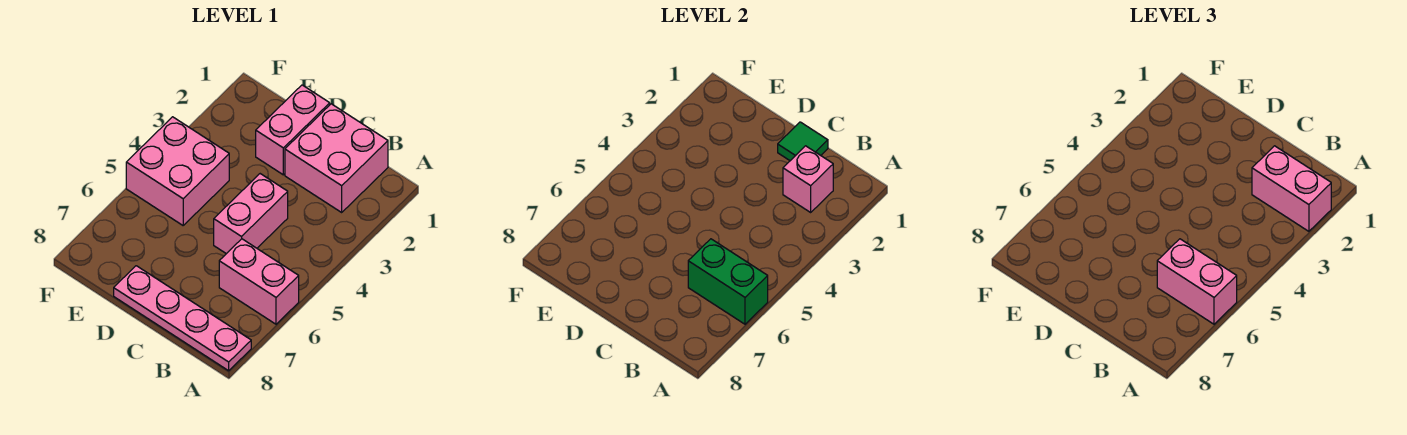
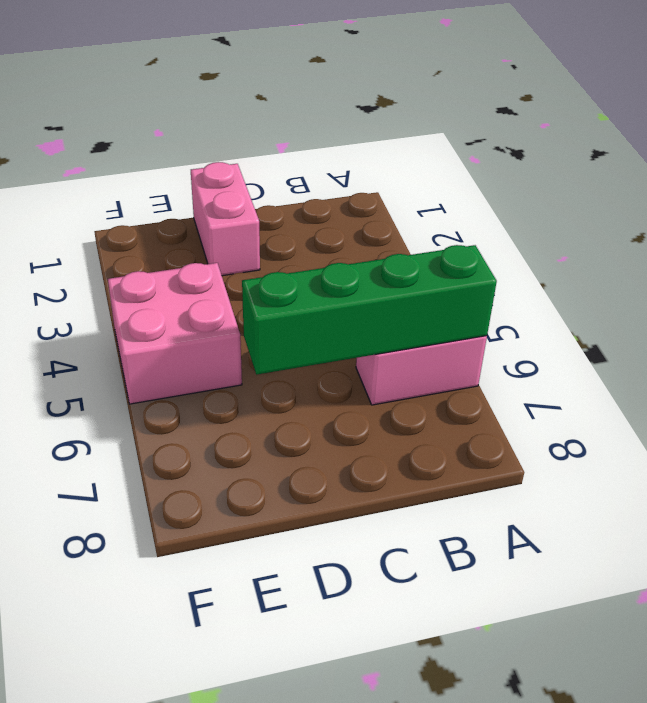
green brick A6:D6 level 2 -> green brick A6:B6 level 2
none -> pink plate A8:D8 level 1
none -> pink brick B1:C2 level 1

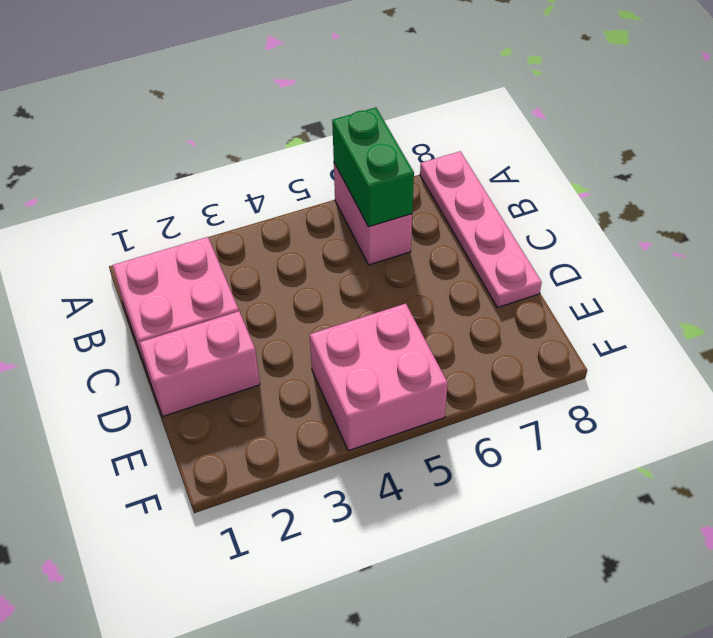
none -> pink brick C4:C5 level 1
none -> pink brick B2 level 2

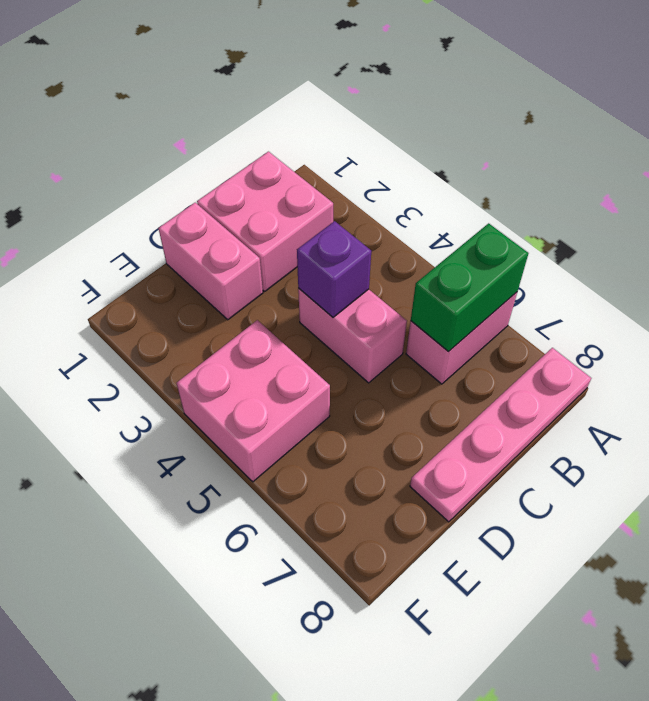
purple brick C4 level 2 -> none
none -> pink brick B2 level 2
none -> green tile C1 level 2

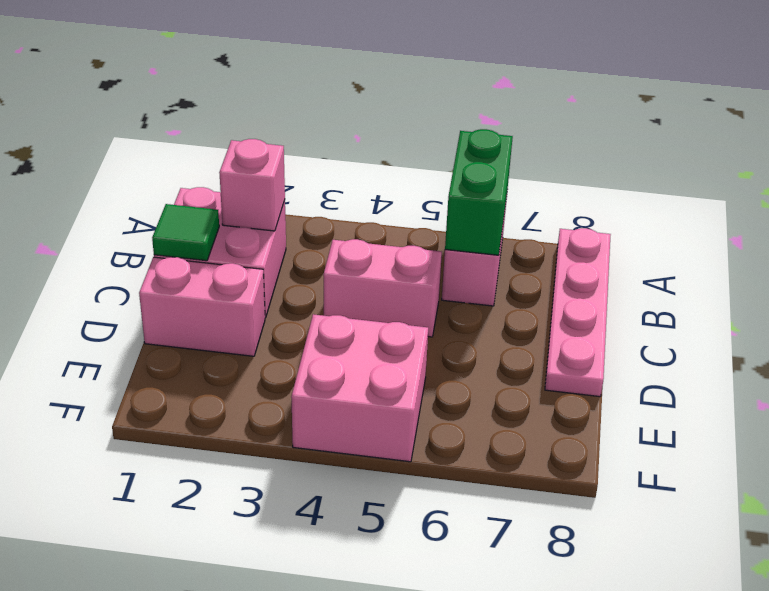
none -> pink brick A2:B2 level 3
none -> pink brick A6:B6 level 3

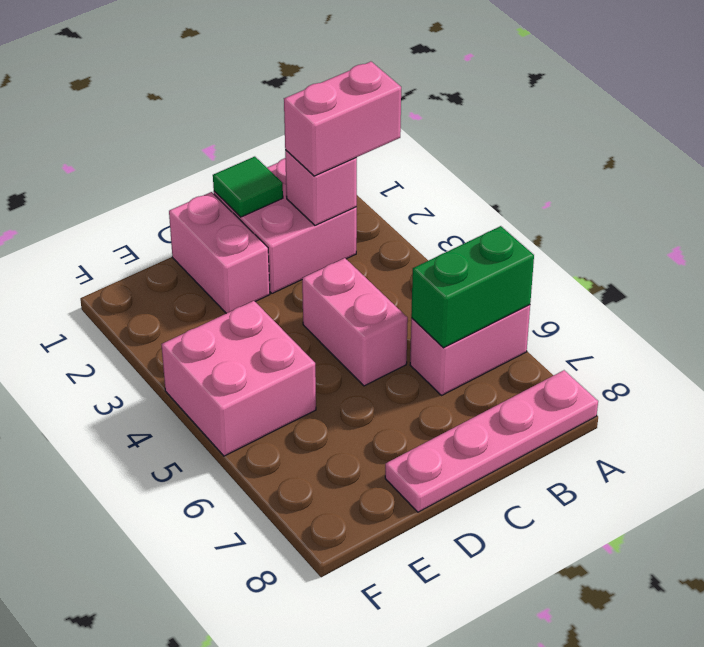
none -> pink brick A6:B6 level 3

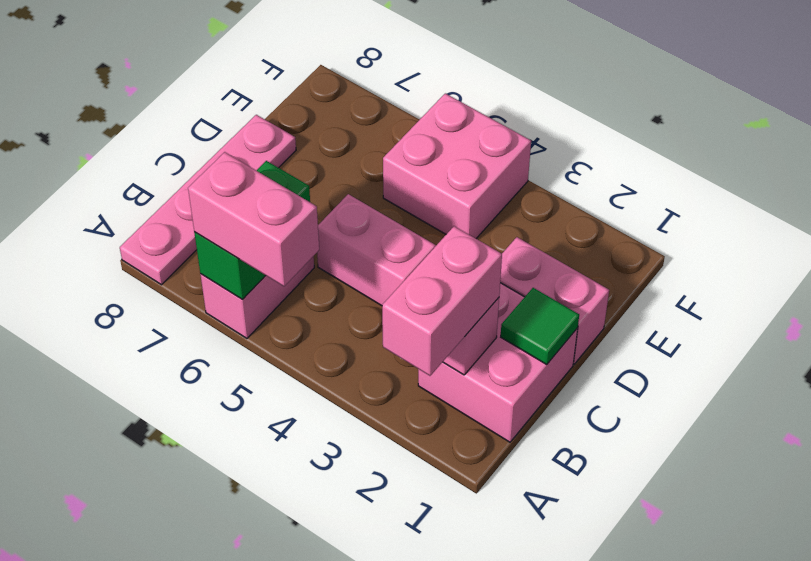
pink brick A5:A6 level 3 -> pink brick A6:B6 level 3

